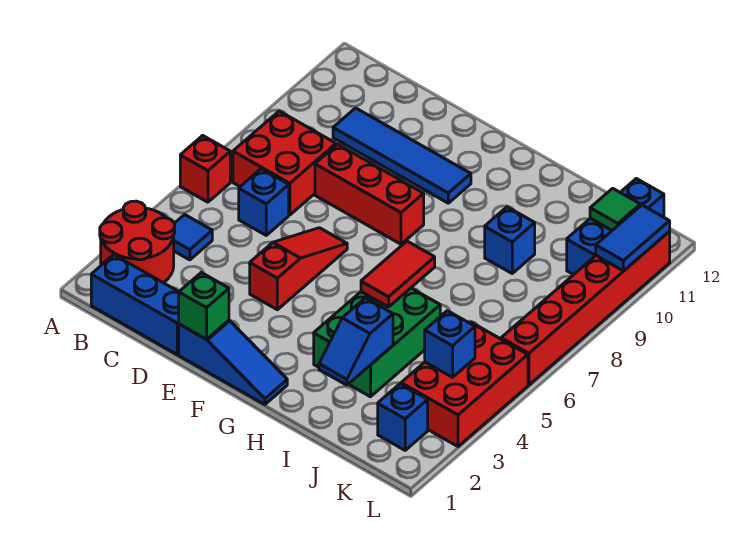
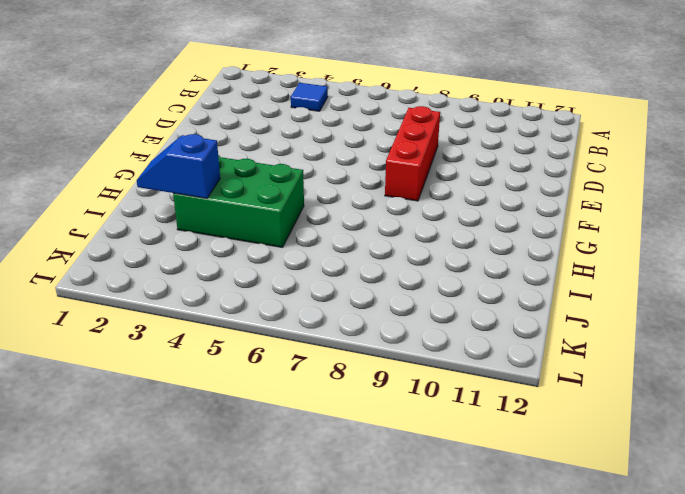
none -> red round brick A2:B3 level 1
none -> red brick A6 level 1
none -> blue brick B1:D1 level 1

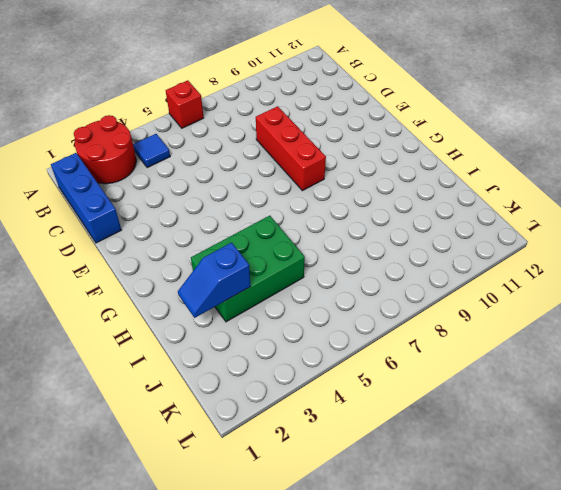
none -> red brick B7:C8 level 1
none -> blue brick C6 level 1
none -> blue tile C10:F10 level 1

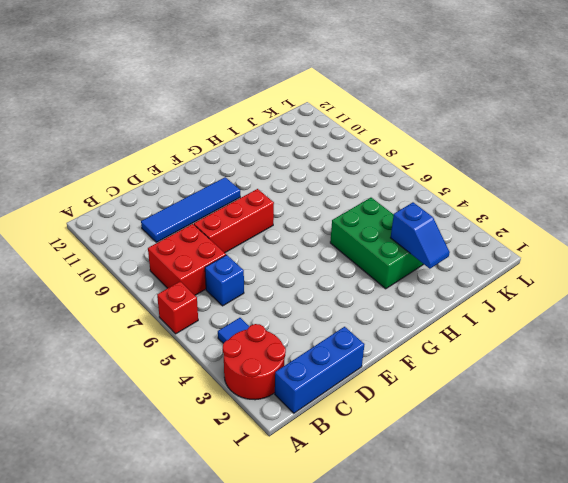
none -> blue slope E1:G1 level 1 top E
none -> red slope E4:E6 level 1 top 4
none -> blue brick I9 level 1

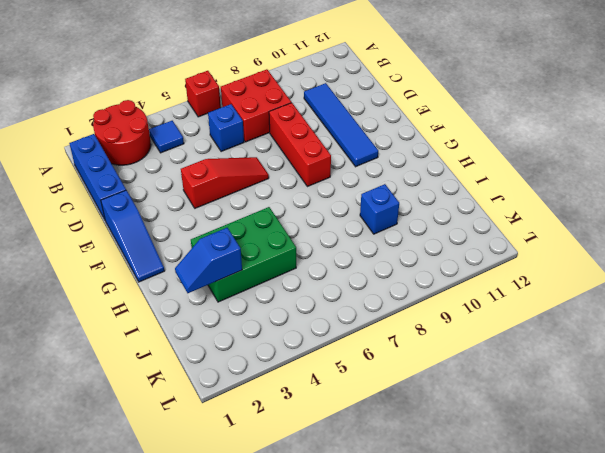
none -> blue brick K2 level 1
none -> red brick K3:L5 level 1
none -> blue brick K10:K12 level 1

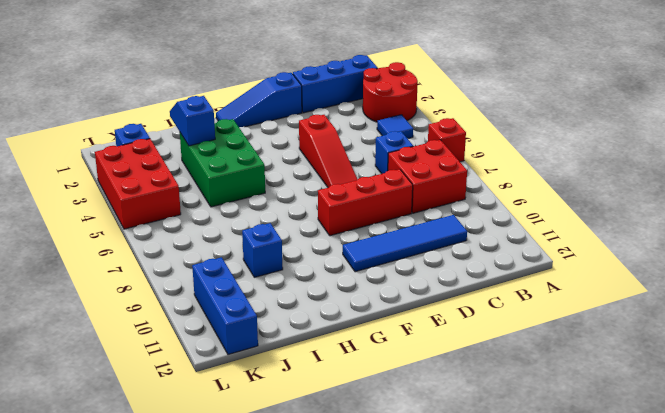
none -> red brick L6:L11 level 1
none -> green brick E1 level 2
none -> red tile H5:H6 level 2

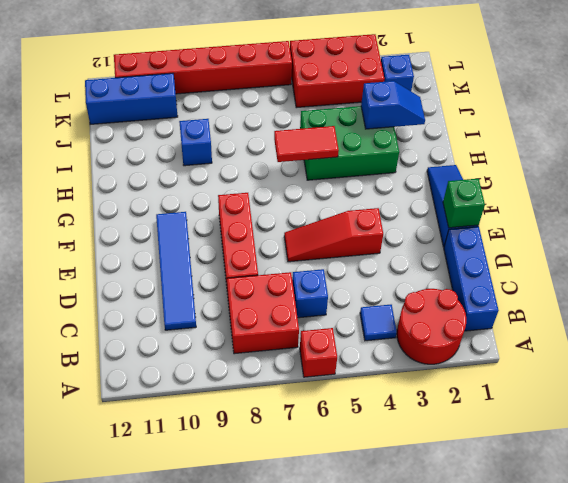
none -> blue brick K4 level 2
none -> green tile K11 level 2
none -> blue tile L10:L11 level 2

